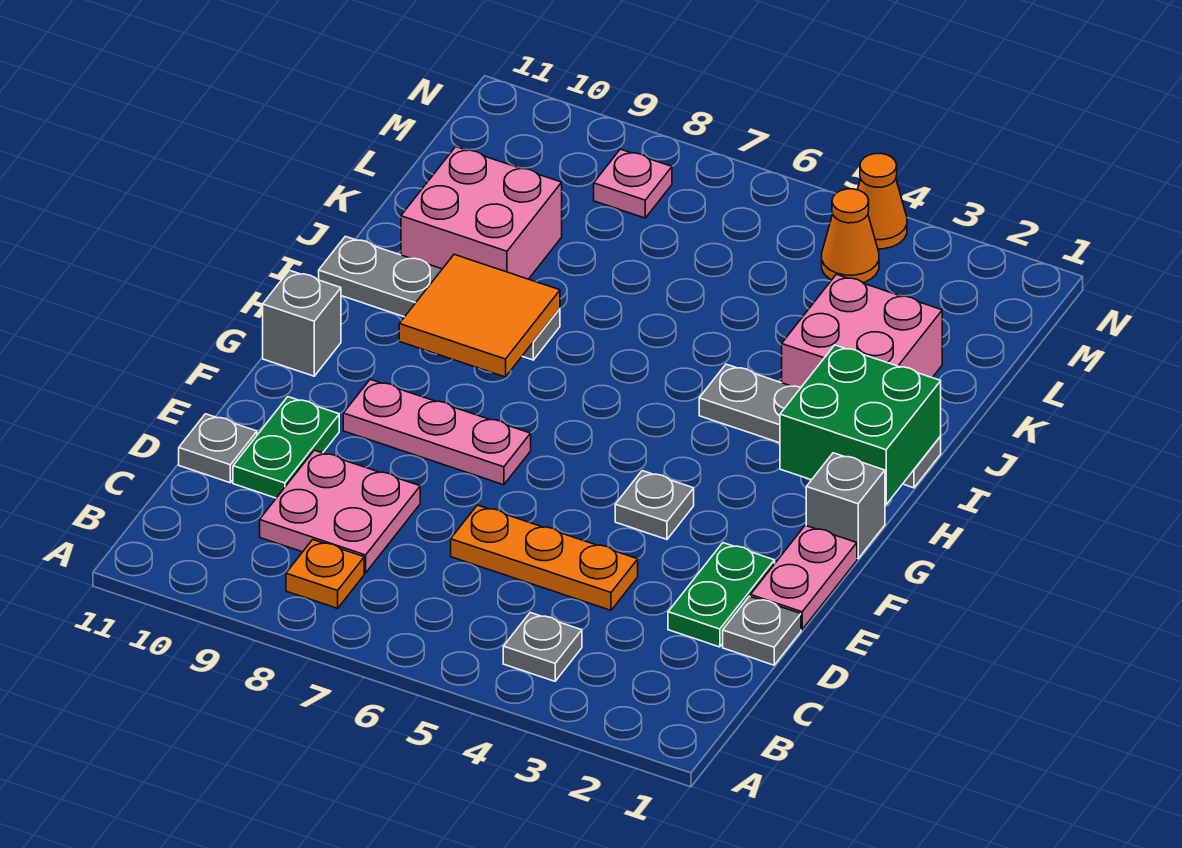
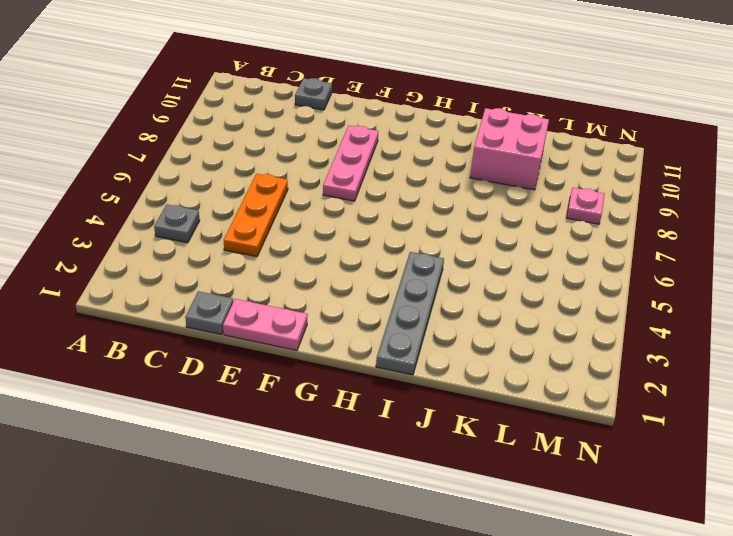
none -> orange plate B8 level 1
none -> pink plate C8:D9 level 1
none -> green plate D2:E2 level 1

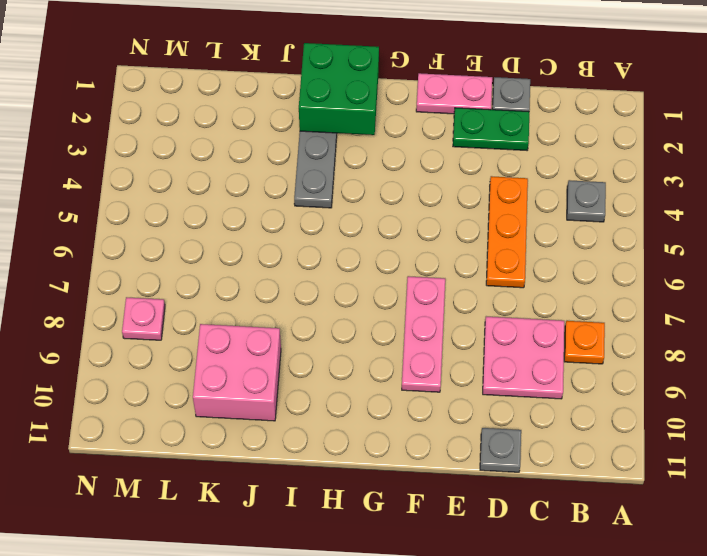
none -> green plate D10:E10 level 1
none -> grey plate F4 level 1
none -> grey brick G1 level 1

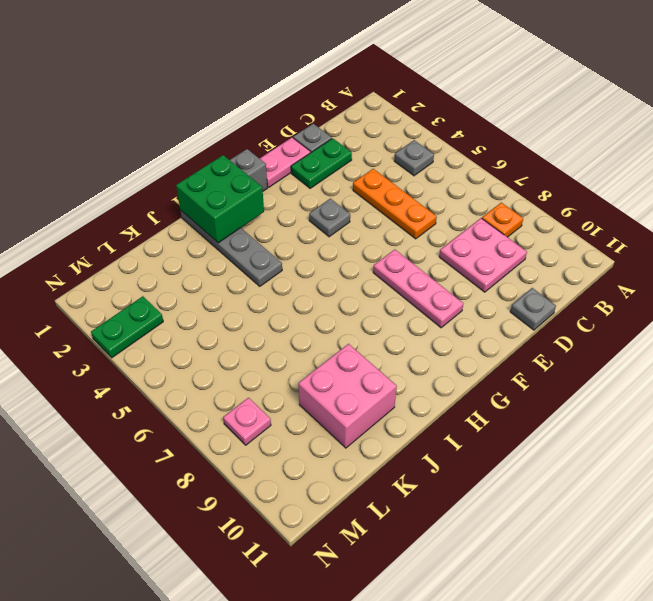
green plate M3:N3 level 1 -> green plate D10:E10 level 1
none -> grey brick G11 level 1
none -> grey plate I8:I11 level 1
none -> pink brick J2:K3 level 1

